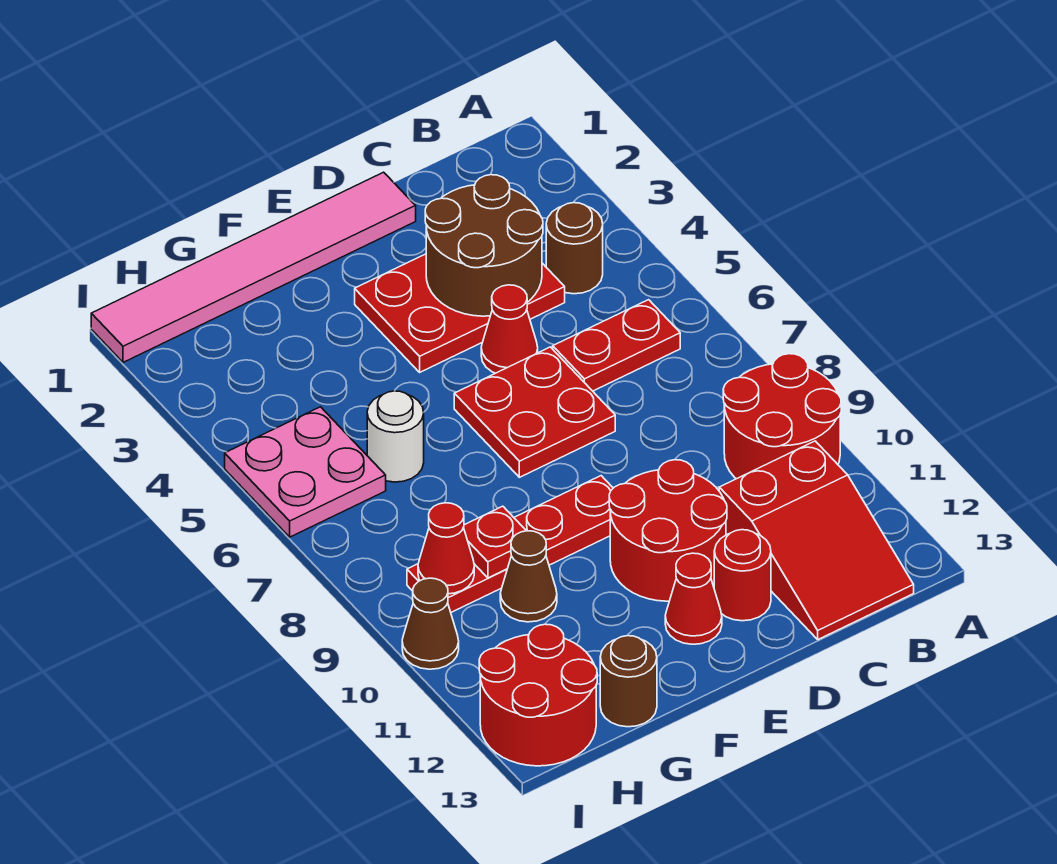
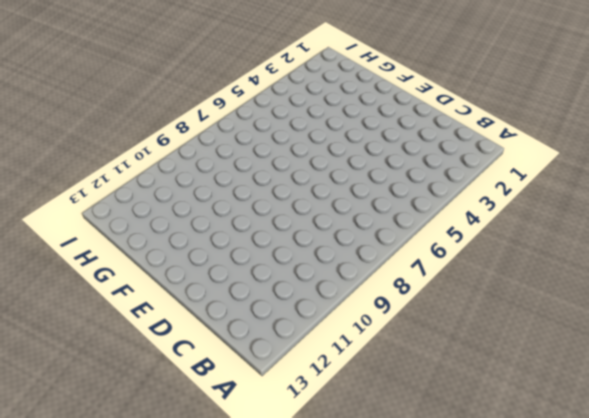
none -> red round brick A9:B10 level 1
none -> brown round brick B4 level 1
none -> red plate B6:C6 level 1

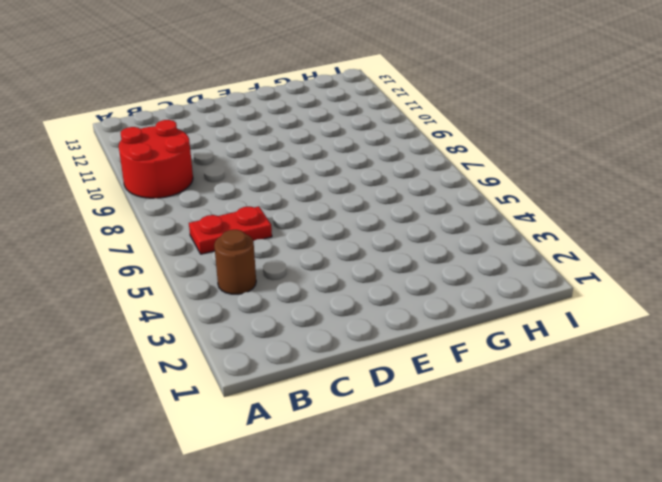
none -> red slope B11:C13 level 1 top 11
none -> red plate C3:E4 level 1
none -> pink tile D1:I1 level 1

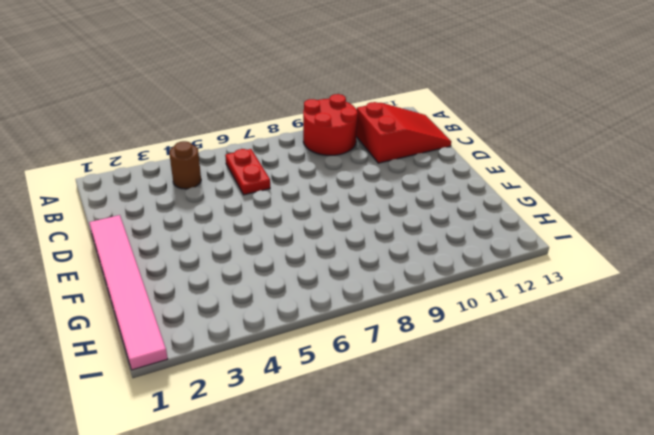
none -> red plate C3:E4 level 1
none -> red cone D5 level 1
none -> red plate D6:E7 level 1

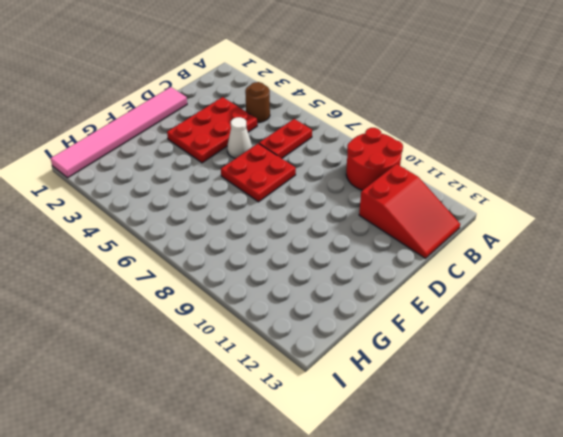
white cone D5 level 1 -> red cone D5 level 1
none -> red round brick D10:E11 level 1
none -> red round brick D12 level 1
none -> red plate E9:H9 level 1

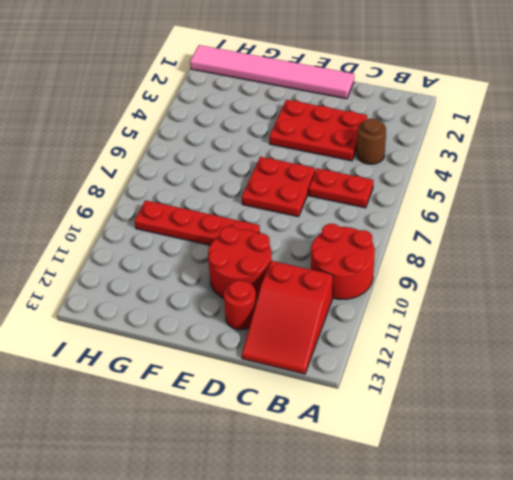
none -> red cone D5 level 1
none -> red cone E12 level 1
none -> white round brick G6 level 1

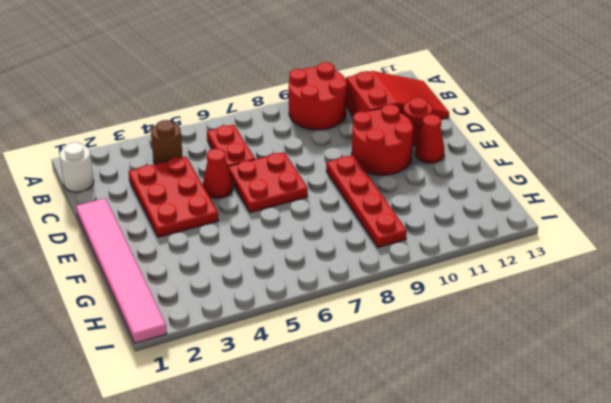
white round brick B1 level 1 -> white round brick G6 level 1
none -> brown cone G10 level 1
none -> brown round brick G13 level 1
none -> pink plate H5:I6 level 1

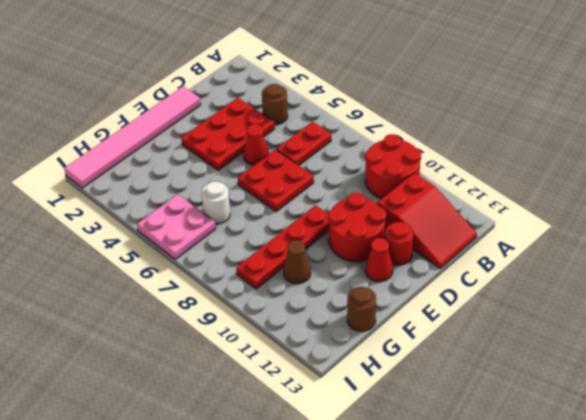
none -> red round brick H12:I13 level 1
none -> brown cone I10 level 1
none -> brown round brick C3:D4 level 2

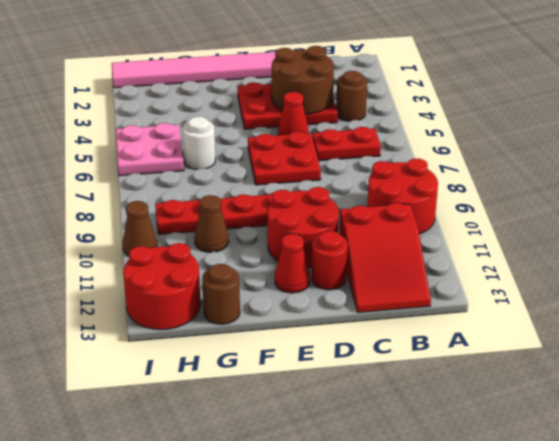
none -> red plate G9 level 2
none -> red cone H9 level 2

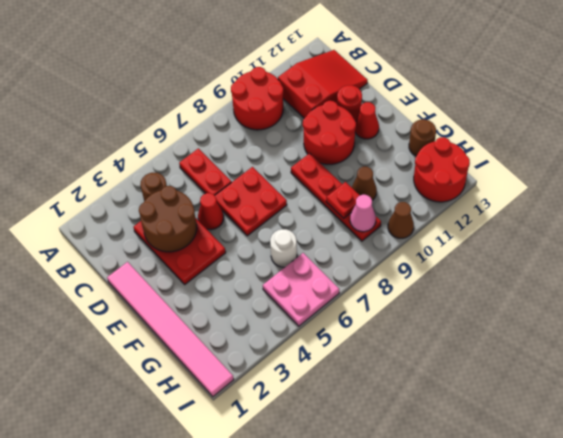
pink cone H9 level 2 -> red cone H9 level 2

